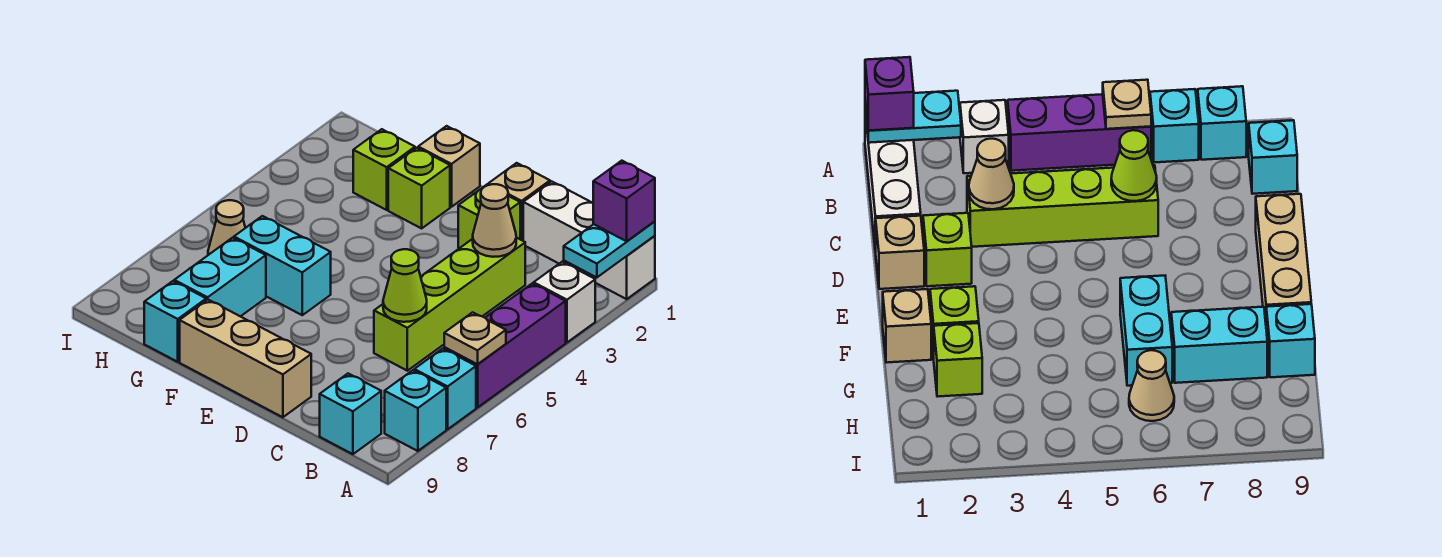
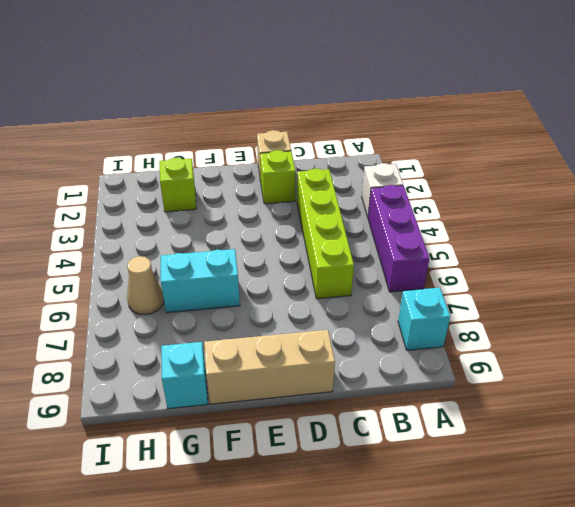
none -> white brick A1:C1 level 1
none -> cyan brick A7 level 1
none -> cyan brick B9 level 1

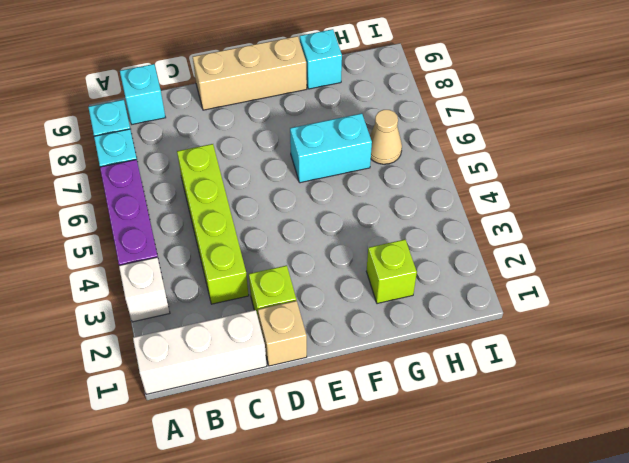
none -> tan brick F1 level 1
none -> lime brick F2 level 1
none -> cyan brick G7:G8 level 1

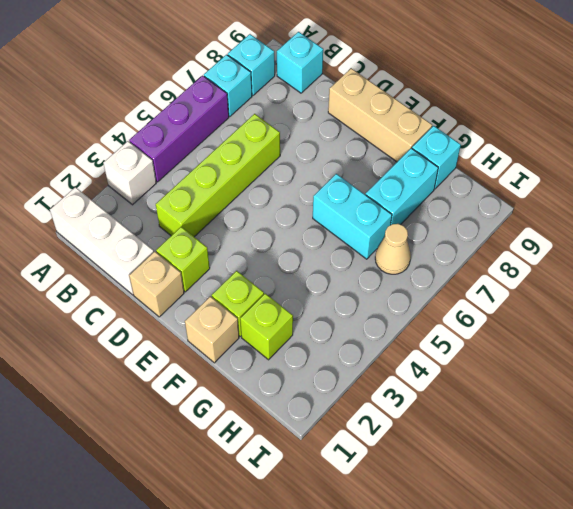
none -> cyan plate A1:A2 level 2
none -> tan plate A6 level 2
none -> tan cone C3 level 2

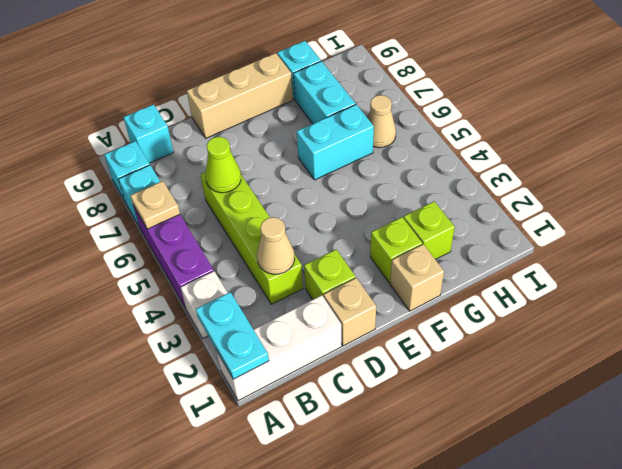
none -> purple brick A1 level 3

